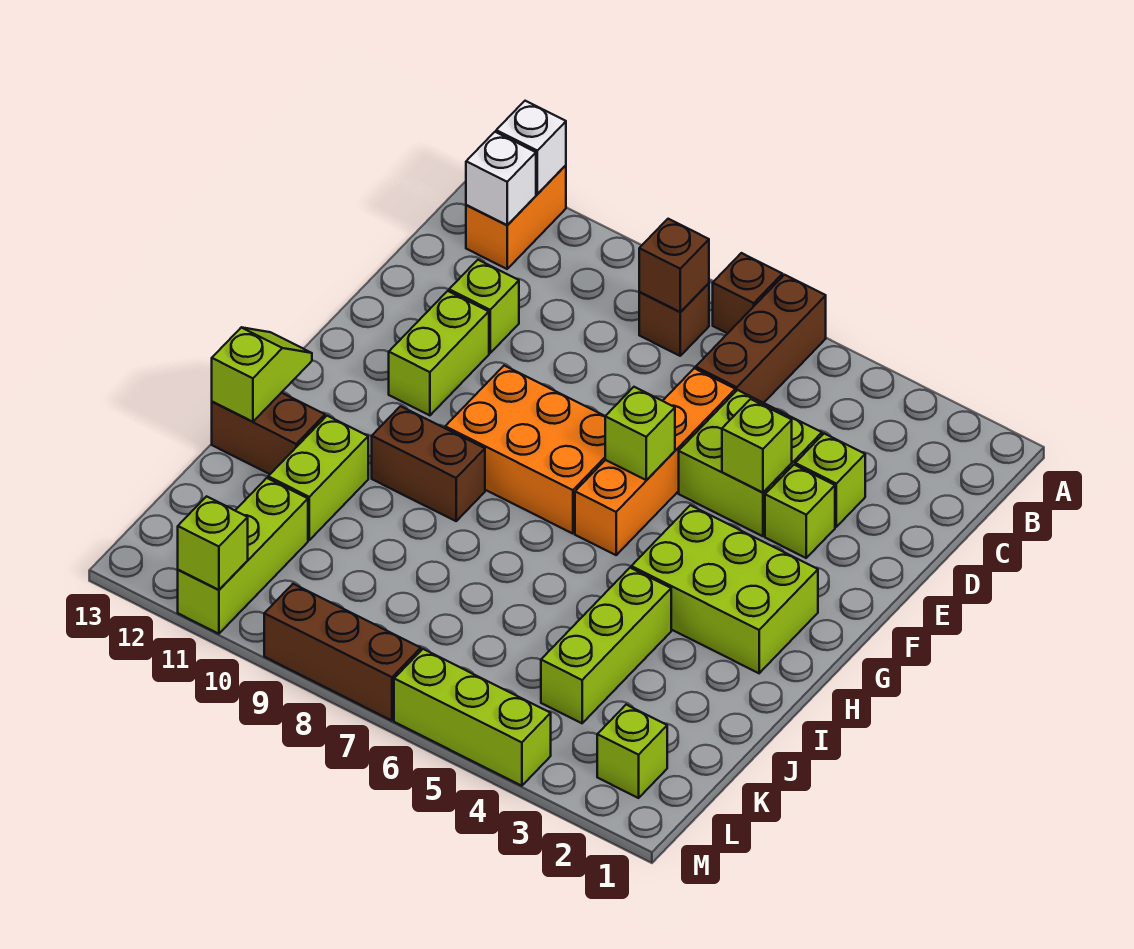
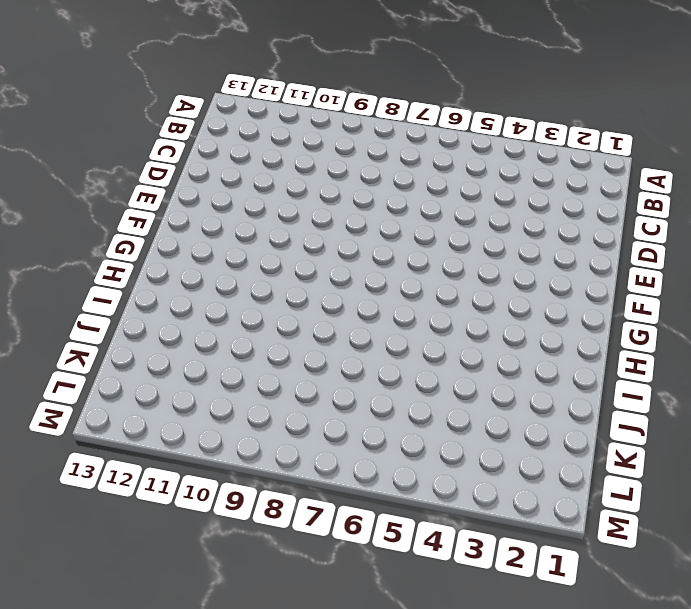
none -> brown brick A6:C6 level 1
none -> brown brick A7 level 1
none -> orange brick A12:B12 level 1

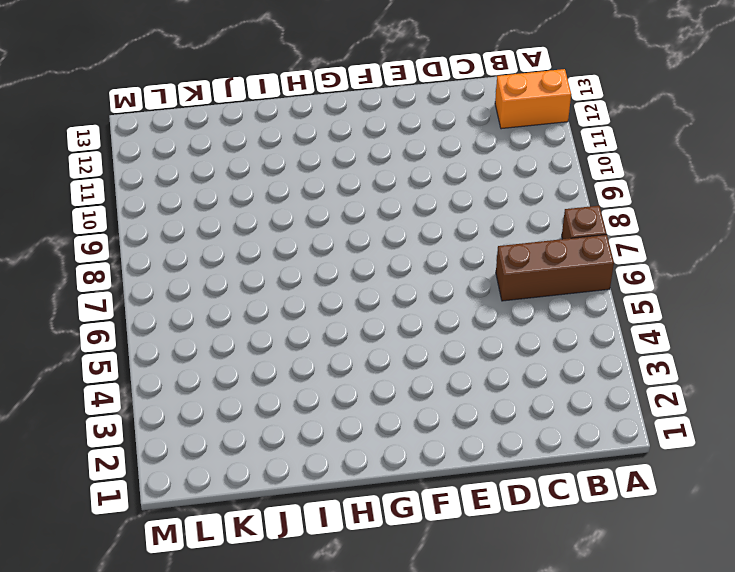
none -> brown brick B8 level 1
none -> lime brick D3 level 1
none -> lime brick D4:E5 level 1

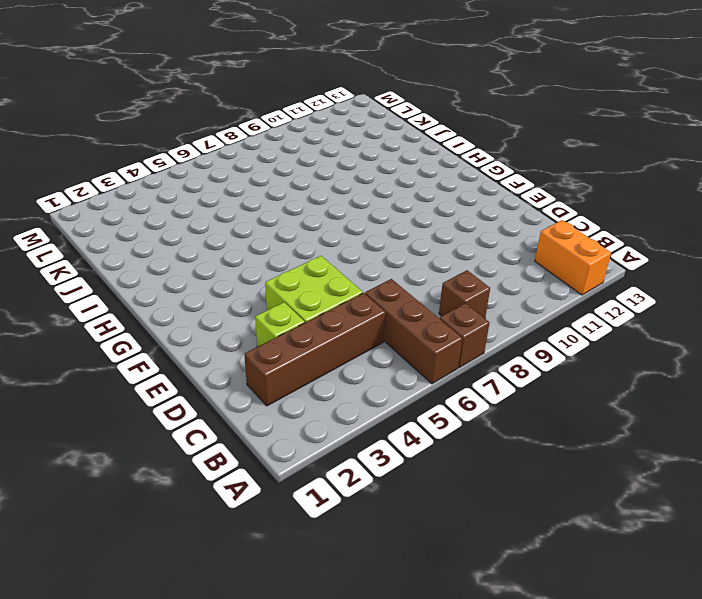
brown brick C2:C5 level 1 -> none
none -> orange brick D6:G6 level 1
none -> lime brick D11 level 1
none -> lime brick E3 level 1

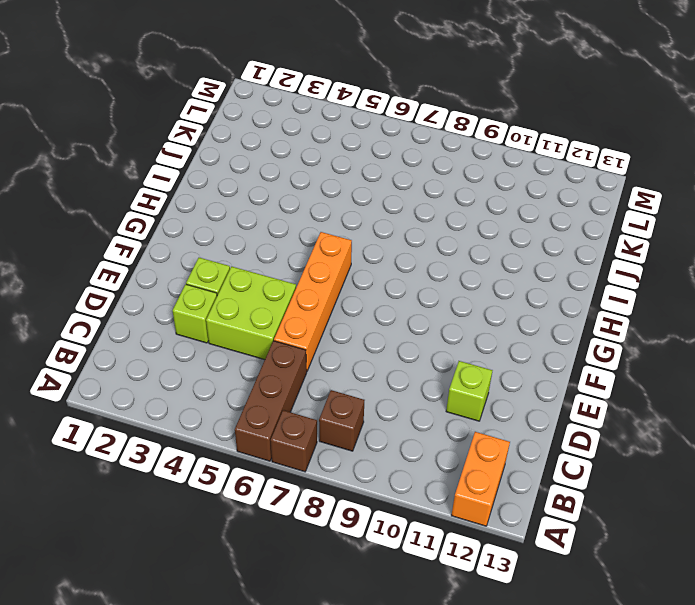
none -> lime brick E11:F11 level 1
none -> orange brick F7:G9 level 1
none -> lime brick G2:H4 level 1

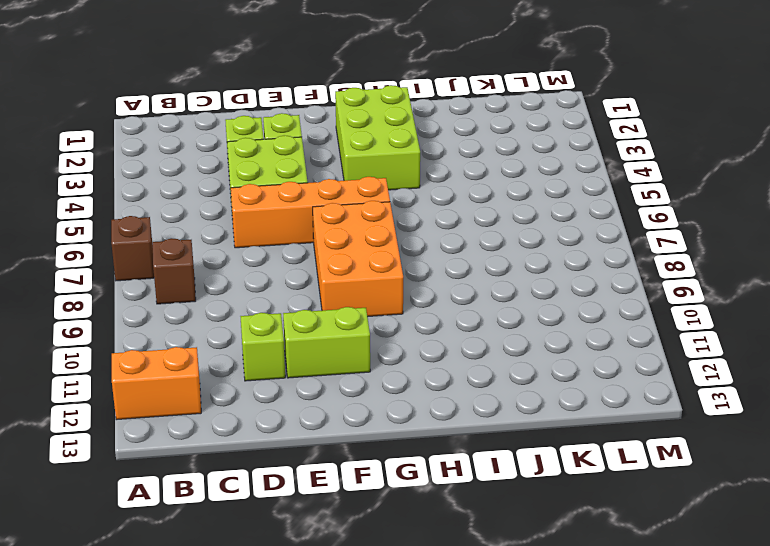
none -> brown brick A6:C6 level 1
none -> brown brick H9:H10 level 1
none -> lime brick I4:K4 level 1

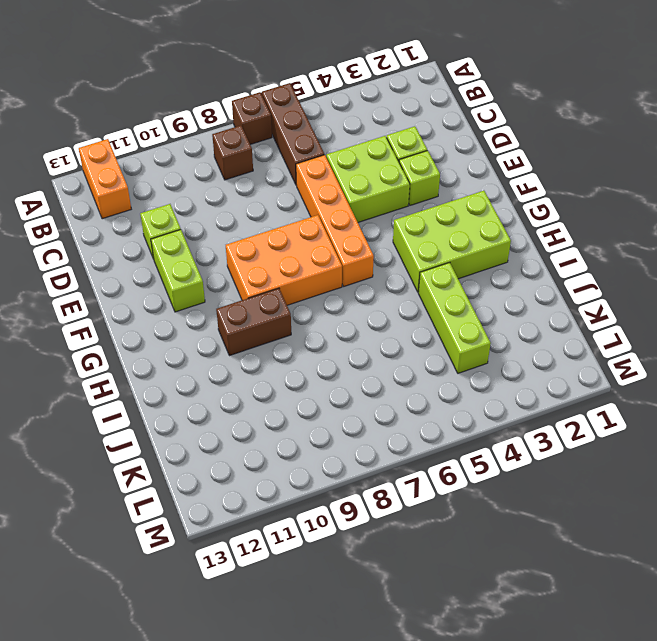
none -> lime brick I11:J11 level 1
none -> brown brick I12:I13 level 1
none -> lime brick K11:M11 level 1

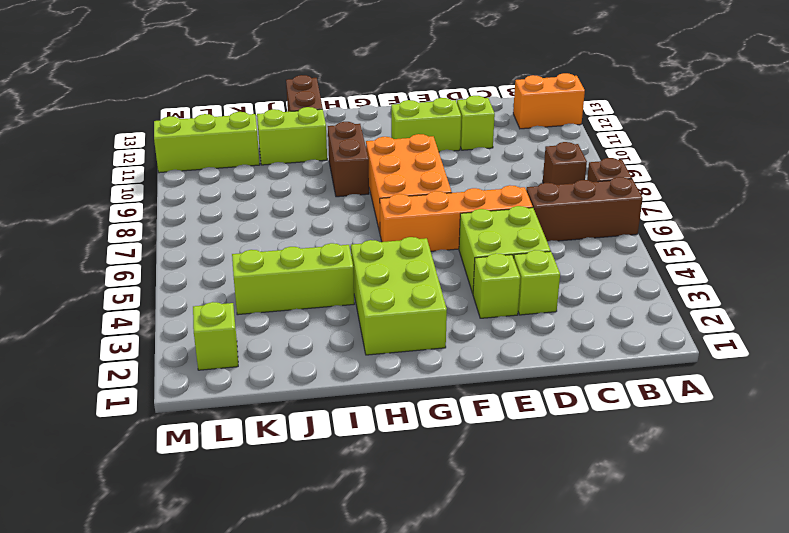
none -> lime brick M4:M6 level 1
none -> brown brick M7:M9 level 1
none -> white brick A12 level 2

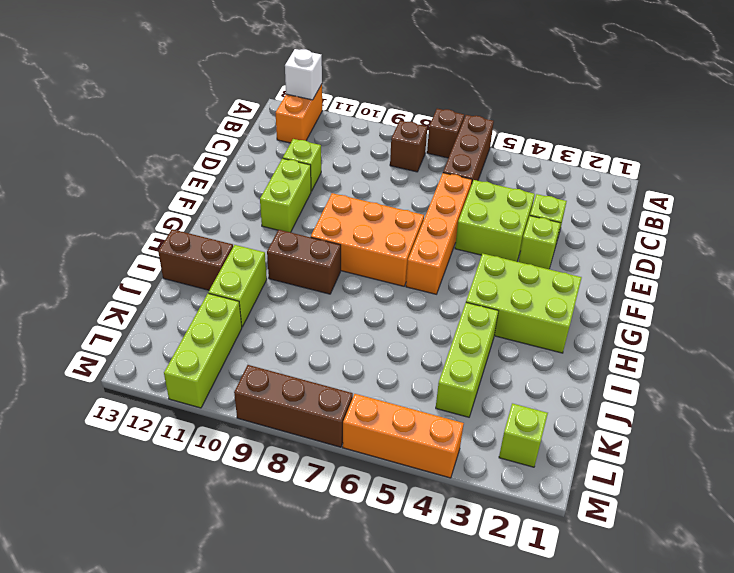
orange brick M4:M6 level 1 -> lime brick M4:M6 level 1
none -> brown brick B8 level 2
none -> white brick B12 level 2
none -> lime brick E4 level 2

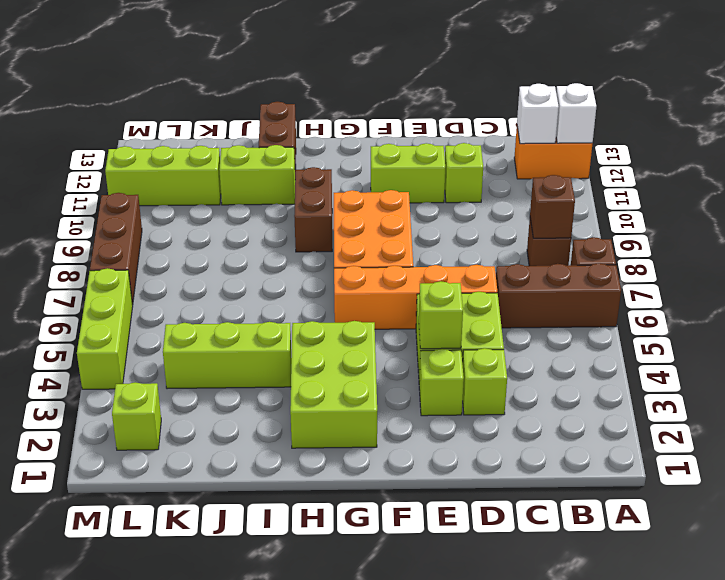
none -> lime brick F6 level 2
none -> lime slope H13:I13 level 2 top I
none -> lime brick M11 level 2

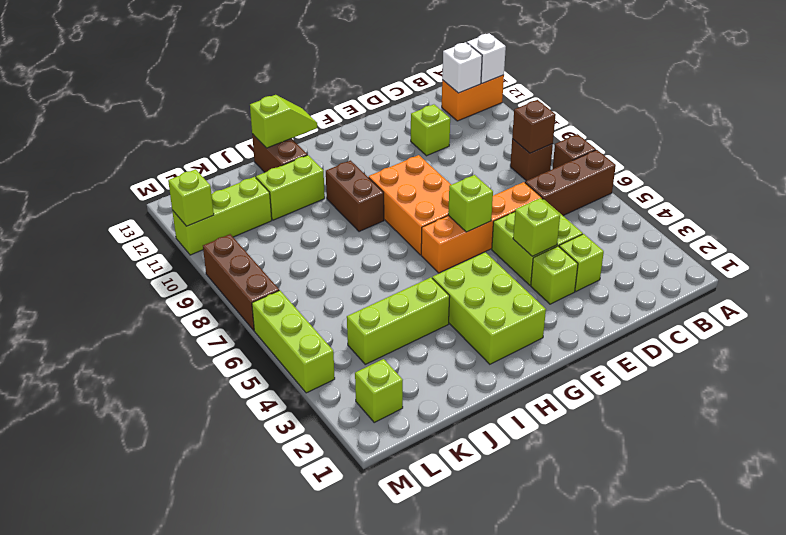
none -> lime brick E11:F11 level 1

